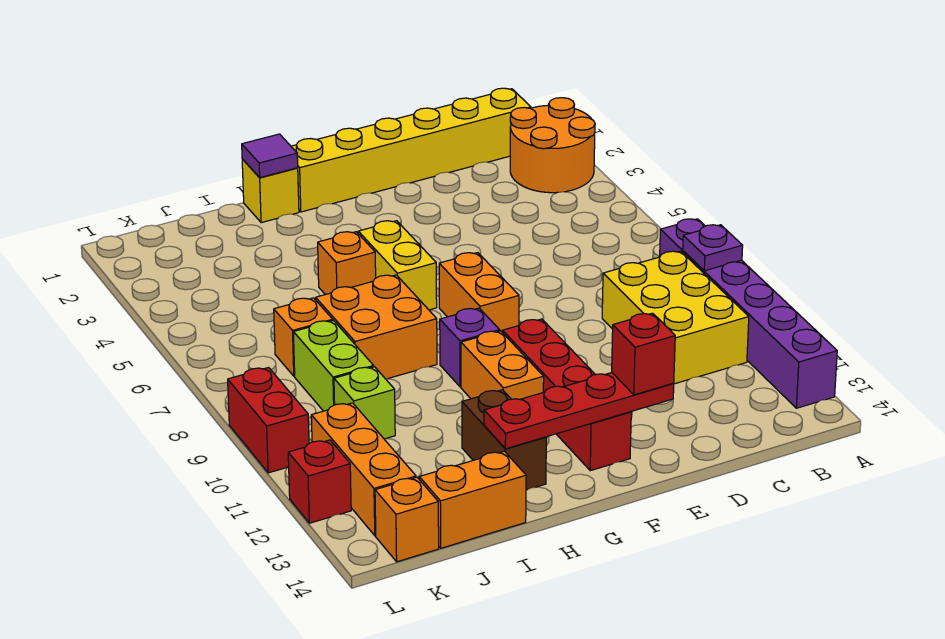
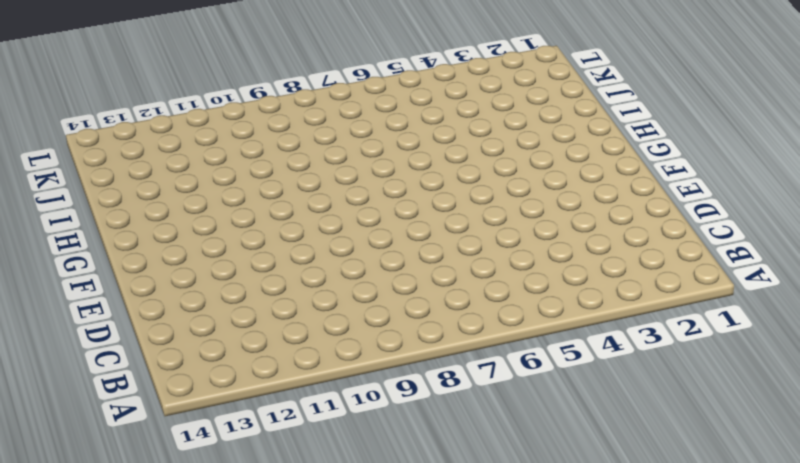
none -> orange round brick A2:B3 level 1
none -> purple brick A8:A13 level 1
none -> yellow brick B1:G1 level 1

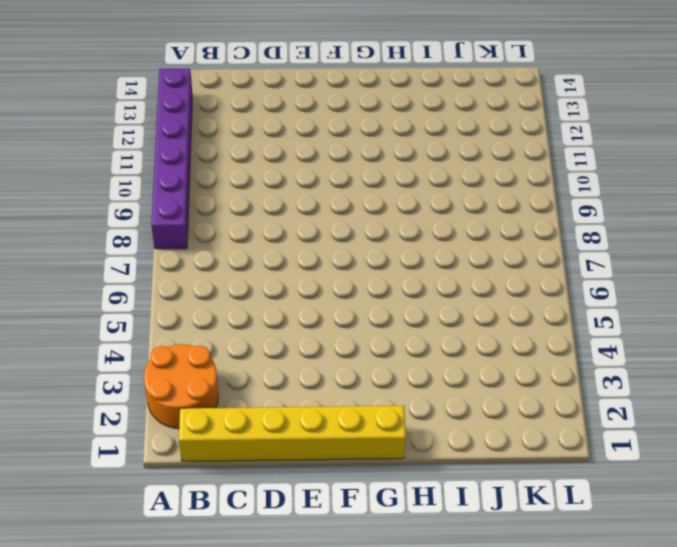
none -> yellow brick B9:C11 level 1
none -> orange brick F7:F8 level 1
none -> red brick F10:F13 level 1

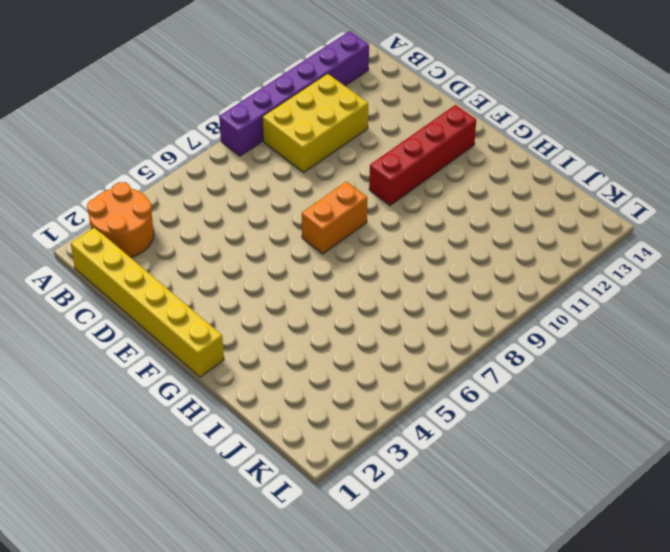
none -> yellow brick G5:G6 level 1
none -> purple brick G9 level 1
none -> orange brick G10:G11 level 1

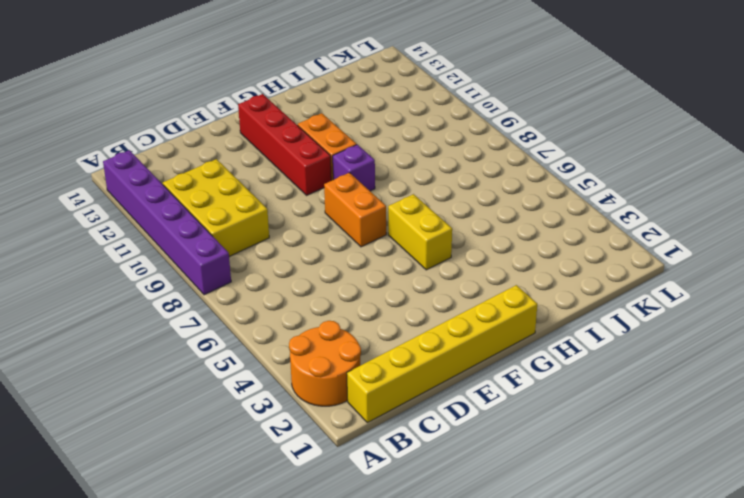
none -> yellow brick H1 level 1
none -> orange brick H5 level 1
none -> orange brick H7:I8 level 1

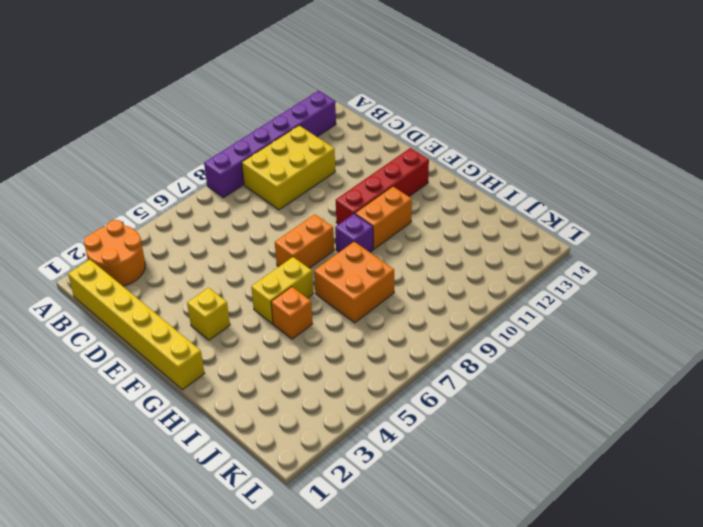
yellow brick F3 level 1 -> yellow brick H1 level 1
none -> brown brick H12:H13 level 1
none -> orange brick I14:J14 level 1
none -> orange brick J7 level 1

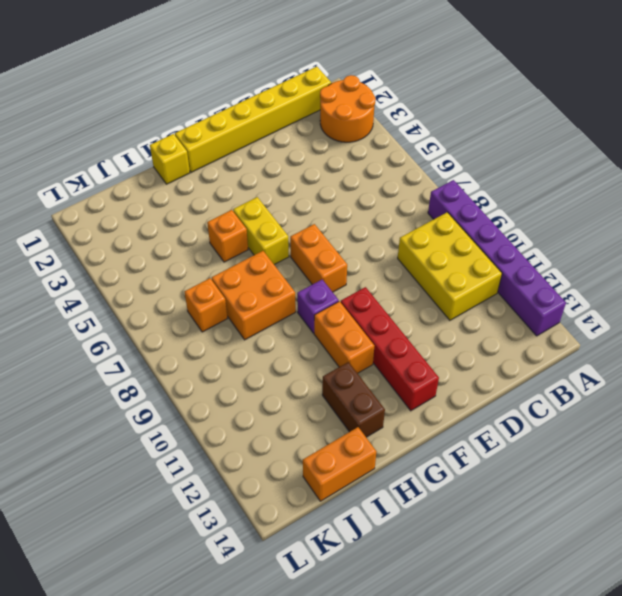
none -> lime brick J8:J9 level 1
none -> lime brick J10 level 1
none -> orange brick K11:K13 level 1

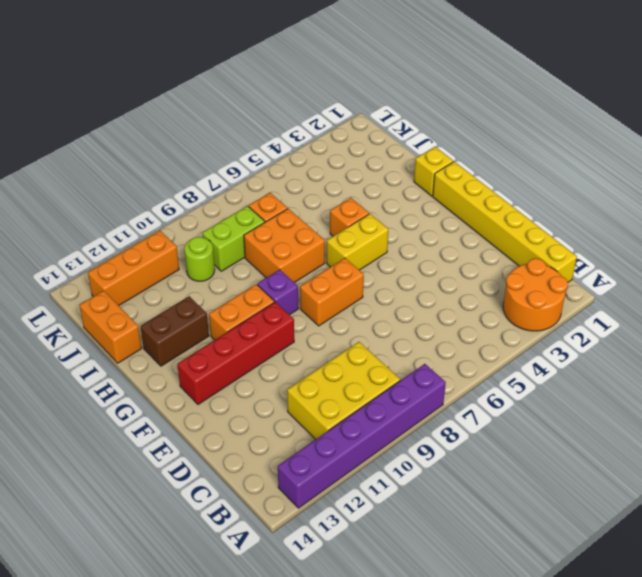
lime round brick J10 level 1 -> lime brick J10 level 1
none -> orange brick K14 level 1
none -> red brick L9:L10 level 1
none -> red brick L12 level 1

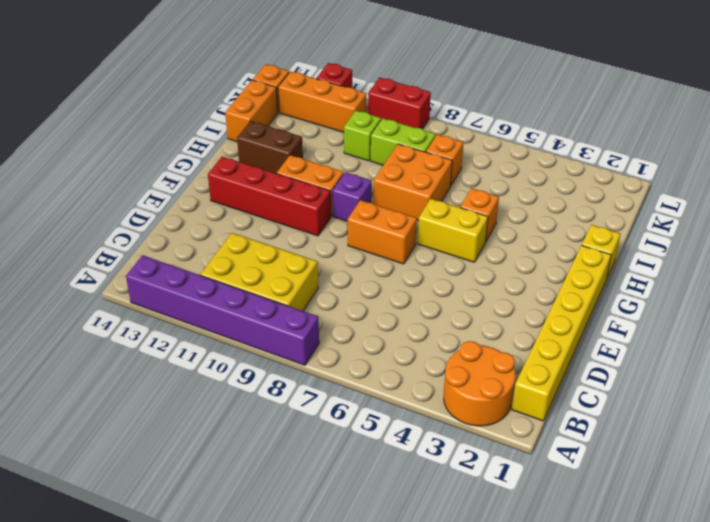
none -> purple plate A9 level 2
none -> red plate E13:H13 level 2
none -> purple tile H1 level 2

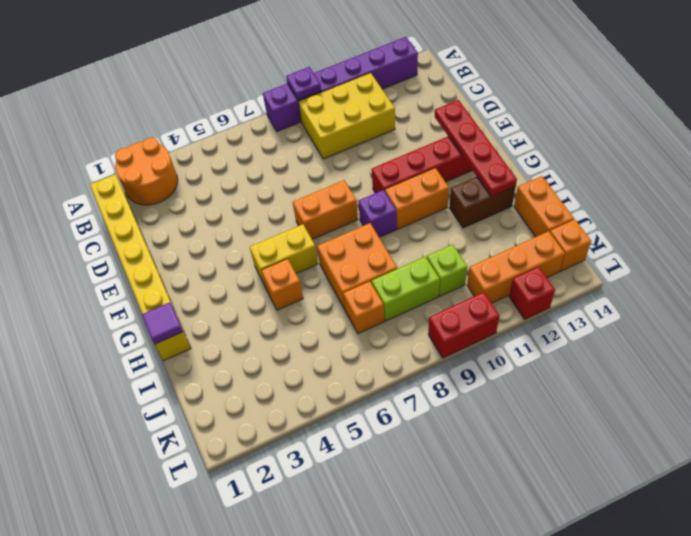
none -> red brick E13 level 3

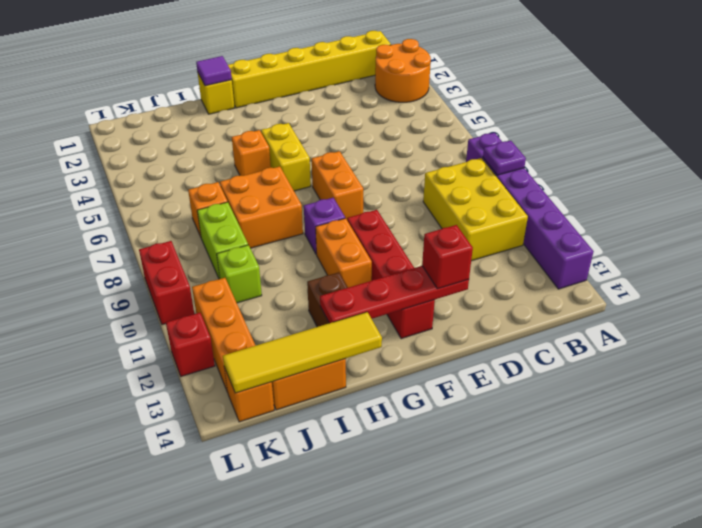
yellow tile H14:K14 level 2 -> none

